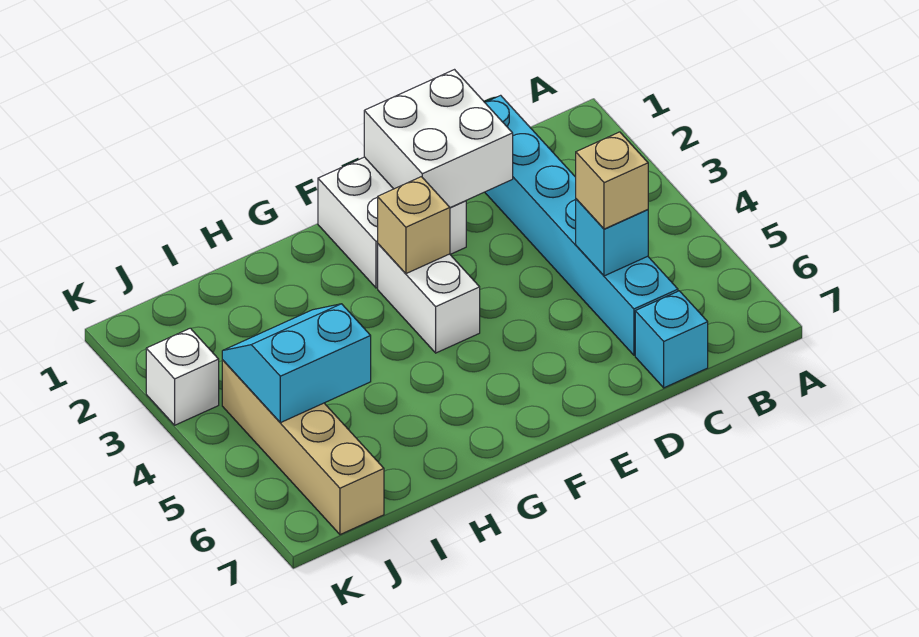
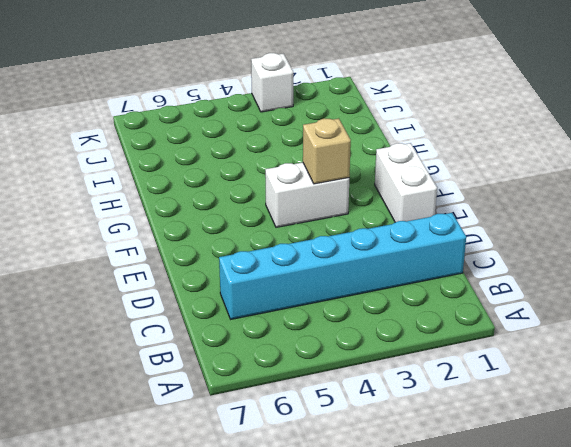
white brick E1:F1 level 1 -> white brick E1:F2 level 1
none -> cyan brick C7 level 1
none -> tan brick J4:J7 level 1

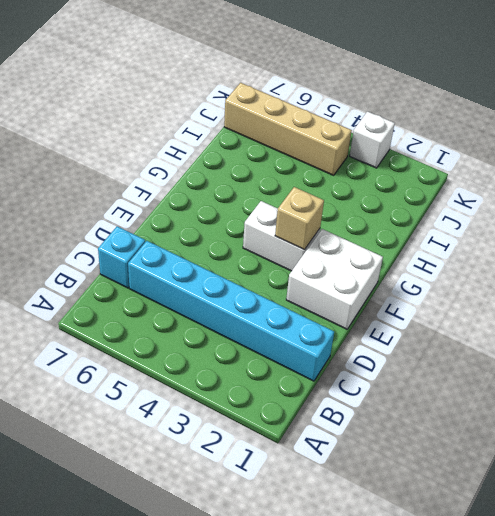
none -> cyan brick C5 level 2
none -> white brick D1:E2 level 2

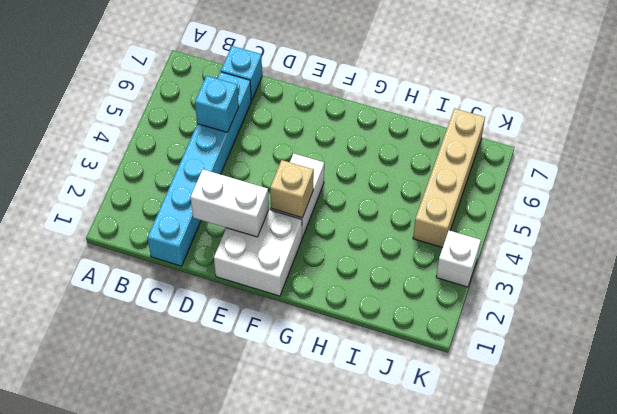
white brick D2:E2 level 2 -> white brick D1:E2 level 2
none -> cyan slope I4:J5 level 2 top 5
none -> tan brick C5 level 3

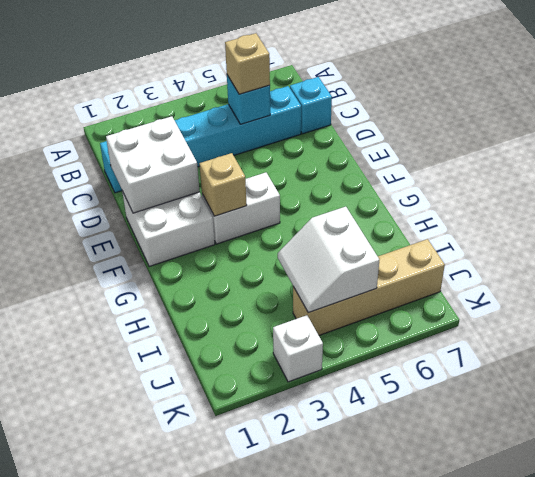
white slope I4:J5 level 2 top 5 -> cyan slope I4:J5 level 2 top 5

